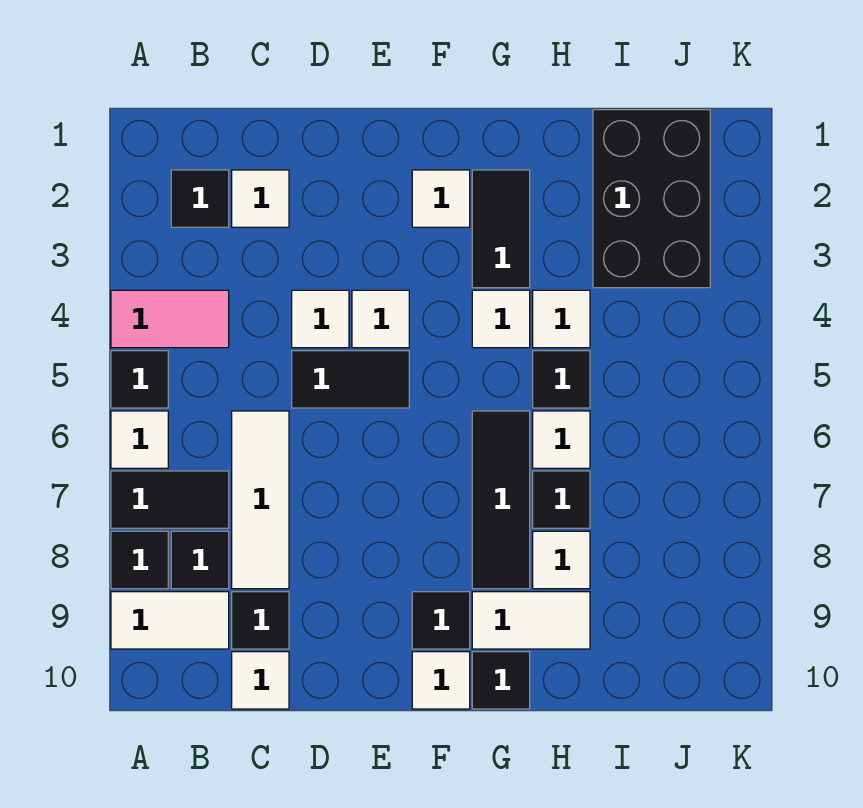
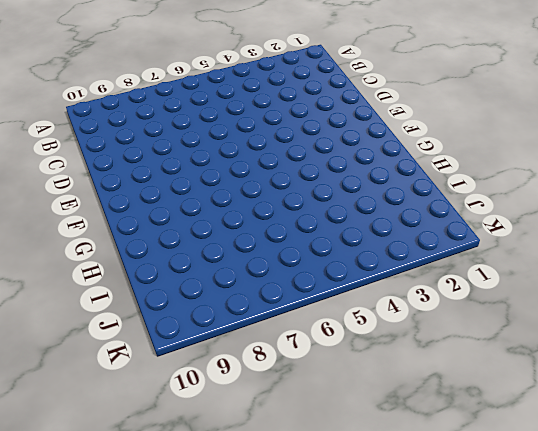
none -> pink tile A4:B4 level 1
none -> black tile A5 level 1
none -> white tile A6 level 1

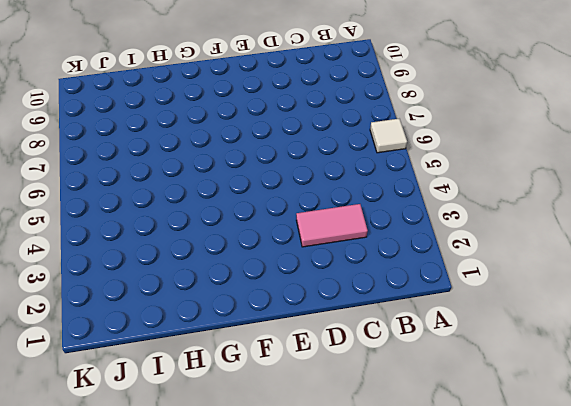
pink tile C3:D3 level 1 -> pink tile A4:B4 level 1
none -> black tile A5 level 1
none -> black tile A7:B7 level 1
none -> black tile A8 level 1

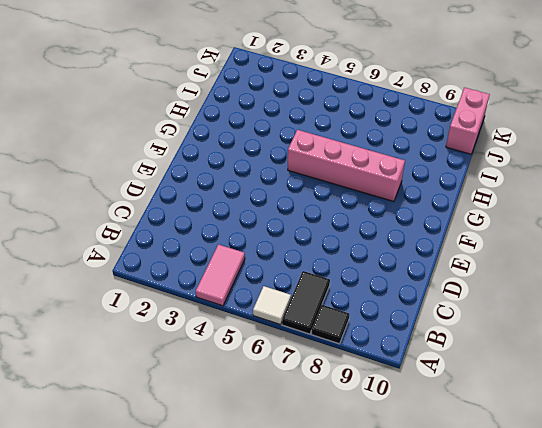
pink brick G5:G8 level 1 -> black tile G6:G8 level 1
pink brick J10:K10 level 1 -> none
none -> black tile A5 level 1
none -> white tile A9:B9 level 1
none -> black tile B2 level 1

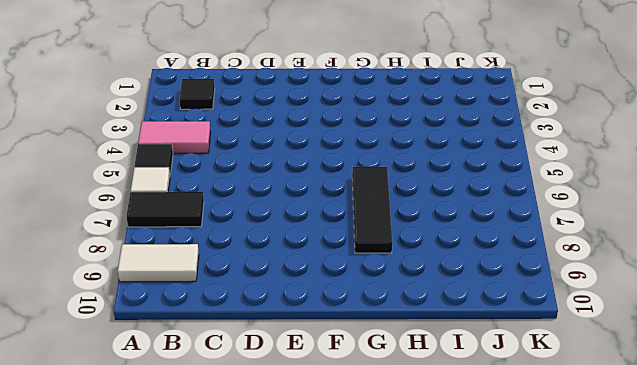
none -> black tile A8 level 1
none -> black tile B8 level 1
none -> white tile C2 level 1

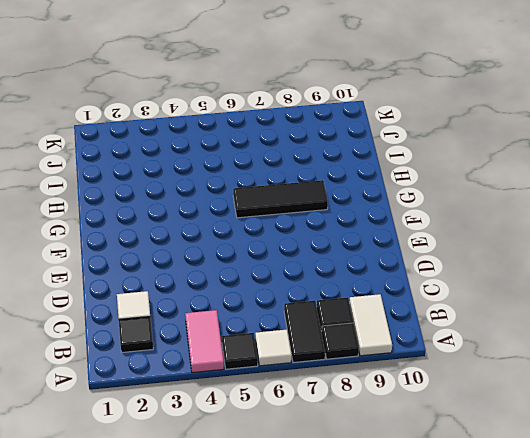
none -> white tile C6:C8 level 1
none -> black tile C9 level 1
none -> white tile C10 level 1

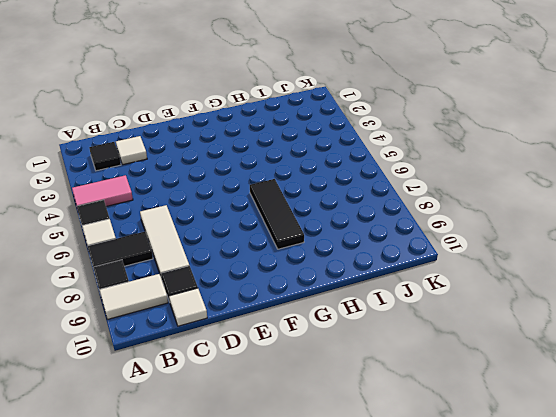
none -> black tile B8 level 1
none -> white tile D4 level 1
none -> black tile D5:E5 level 1

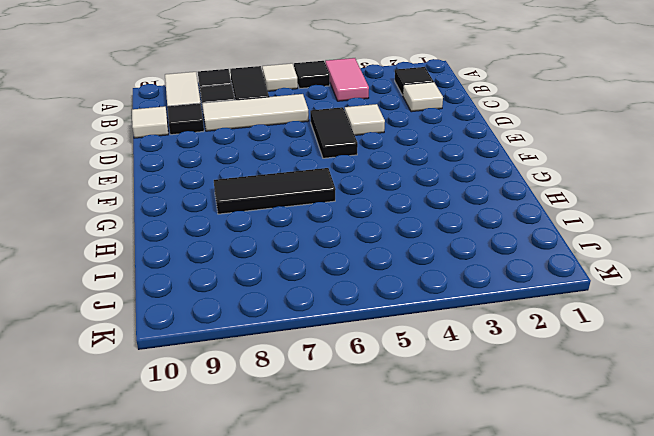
none -> white tile E4 level 1
none -> white tile F2 level 1
none -> black tile F9 level 1

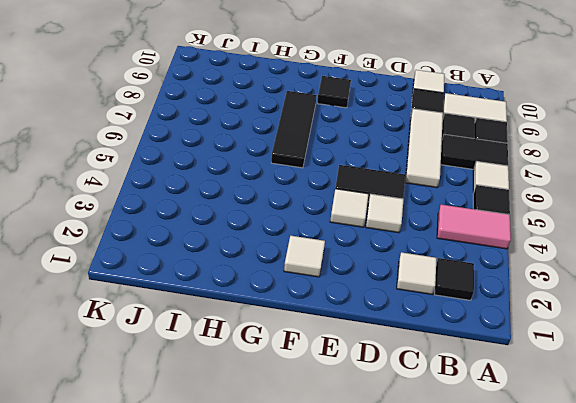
none -> white tile F10 level 1
none -> black tile G2:G3 level 1
none -> white tile G4 level 1

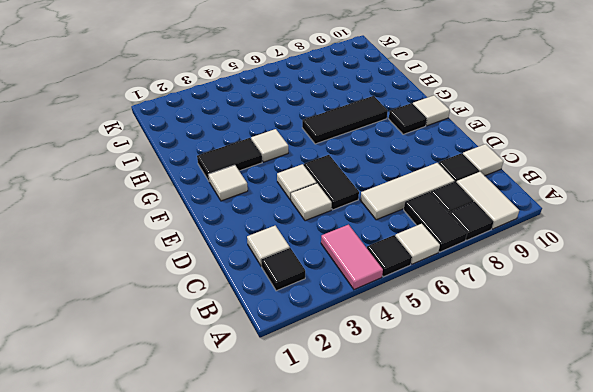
none -> white tile G9:H9 level 1
none -> black tile G10 level 1
none -> white tile H4 level 1

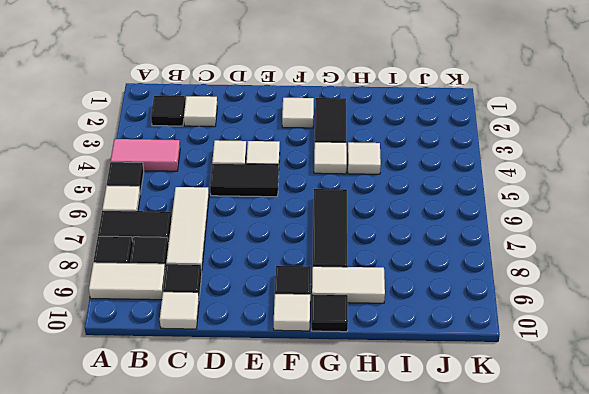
none -> black tile H5 level 1
none -> white tile H6 level 1
none -> black tile H7 level 1

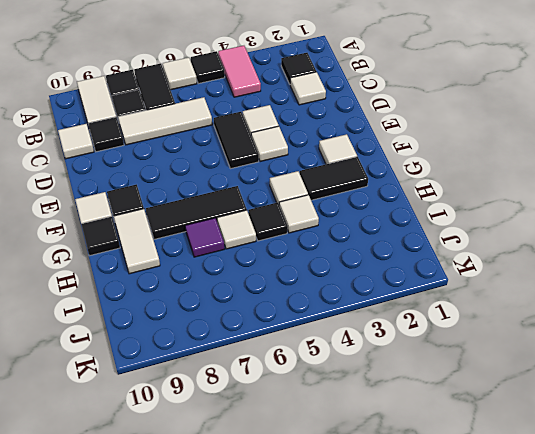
purple tile H7 level 1 -> black tile H7 level 1
none -> white tile H8 level 1
none -> black brick I1:J3 level 1

